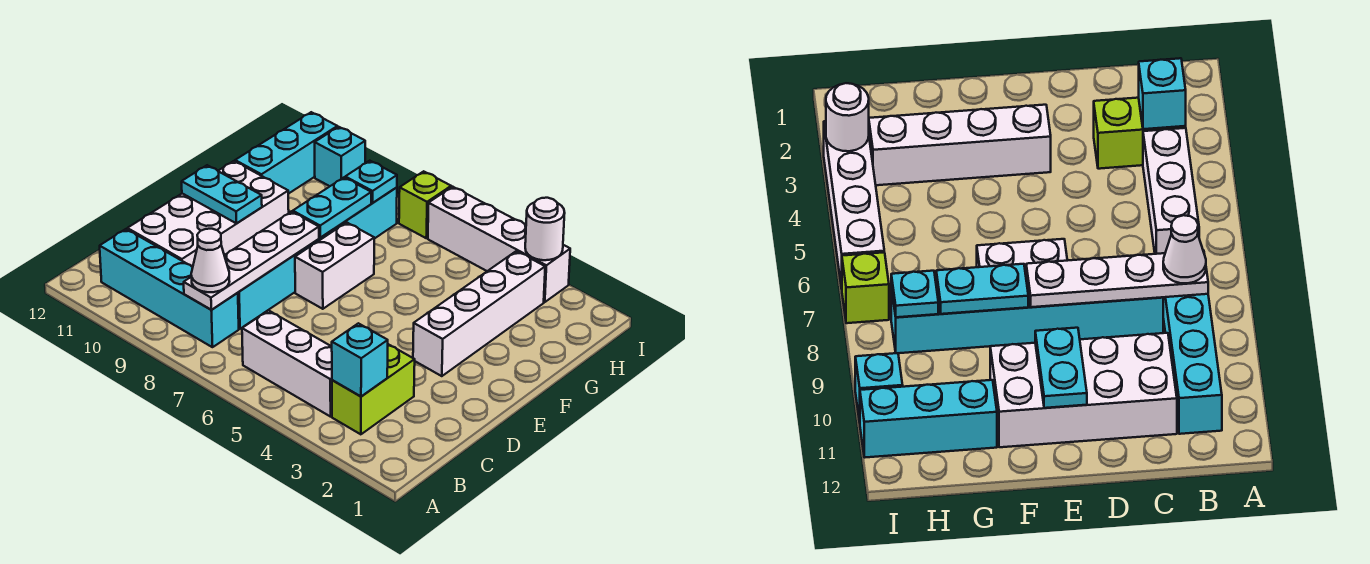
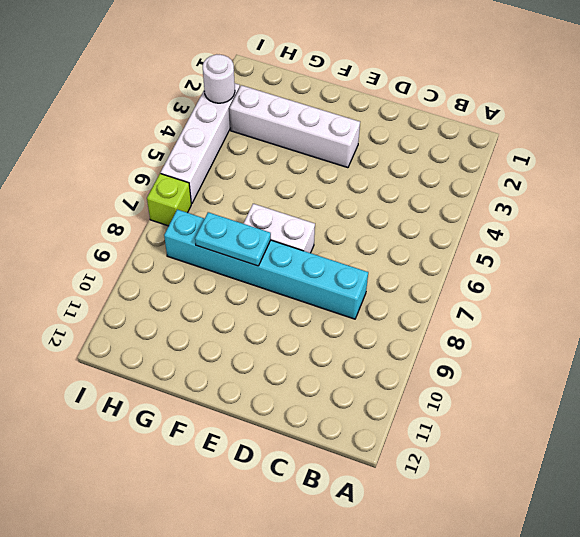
none -> lime brick B3:C3 level 1
none -> white brick B4:B6 level 1
none -> cyan brick B8:B11 level 1

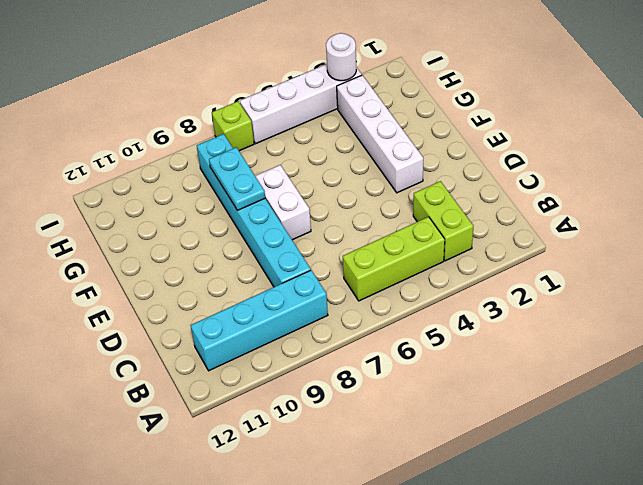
lime brick B4:B6 level 1 -> white brick B4:B6 level 1
none -> white brick C10:F11 level 1
none -> cyan brick G11:I11 level 1
none -> cyan brick I10 level 1

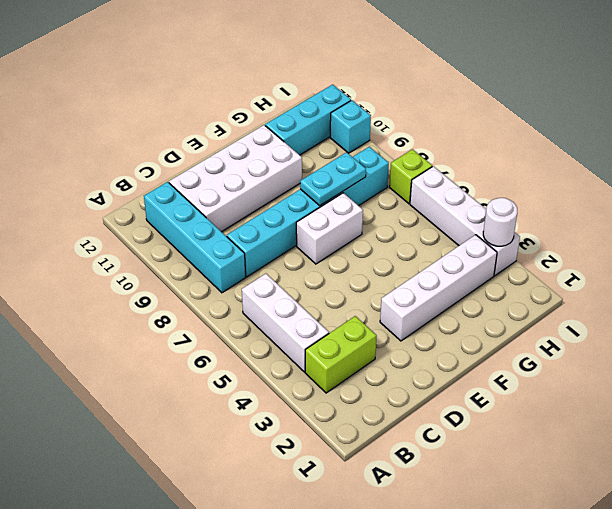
none -> cyan brick B3 level 2
none -> white plate B8:E8 level 2
none -> cyan plate E10:E11 level 2

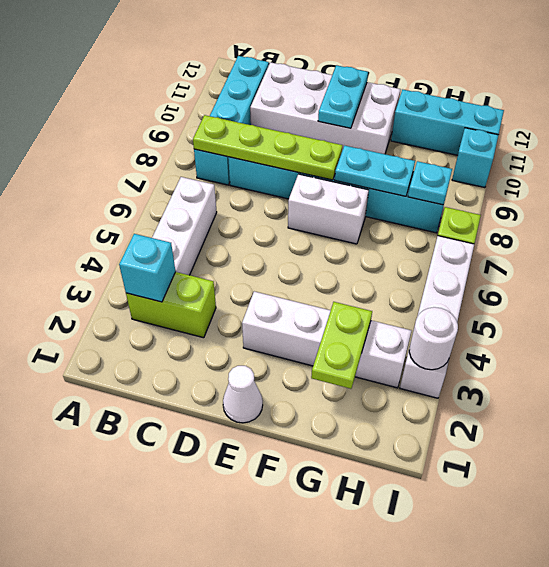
lime plate B8:E8 level 2 -> white plate B8:E8 level 2
white cone E1 level 1 -> white cone B8 level 3
lime plate G2:G3 level 2 -> none

